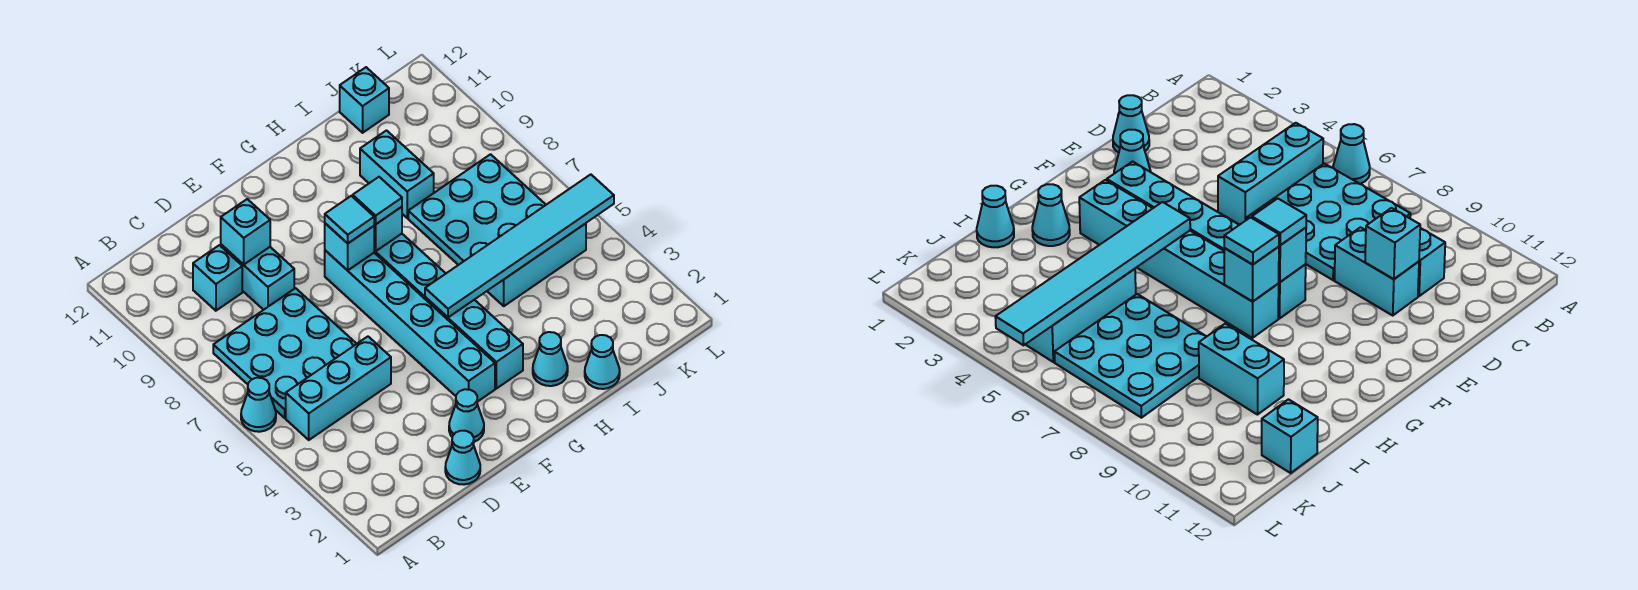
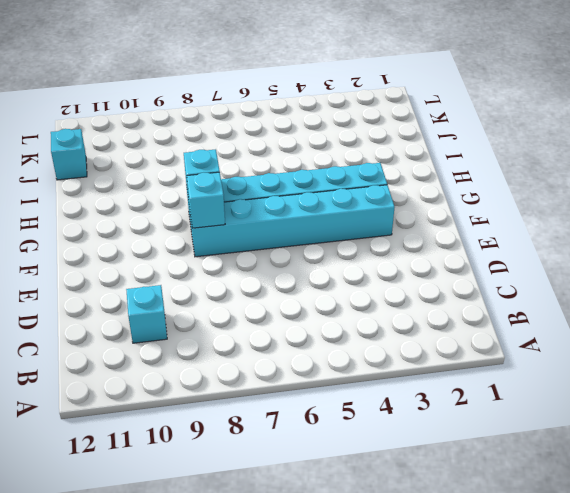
none -> cyan cone A6 level 1
none -> cyan brick B5:D5 level 1
none -> cyan plate B6:D8 level 1

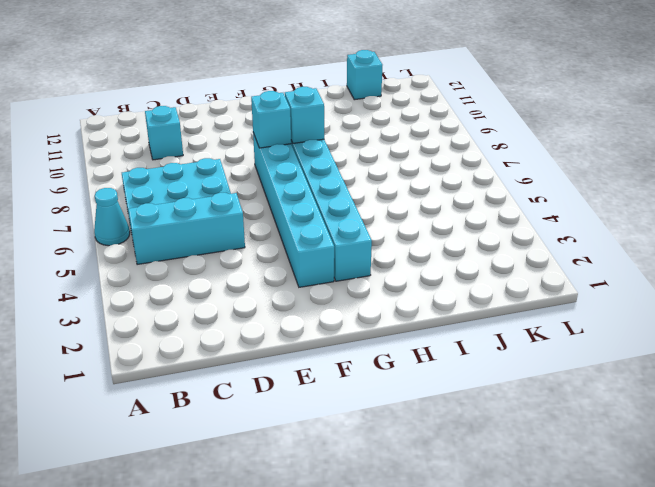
none -> cyan cone D1 level 1
none -> cyan brick D9:D10 level 1
none -> cyan cone E2 level 1

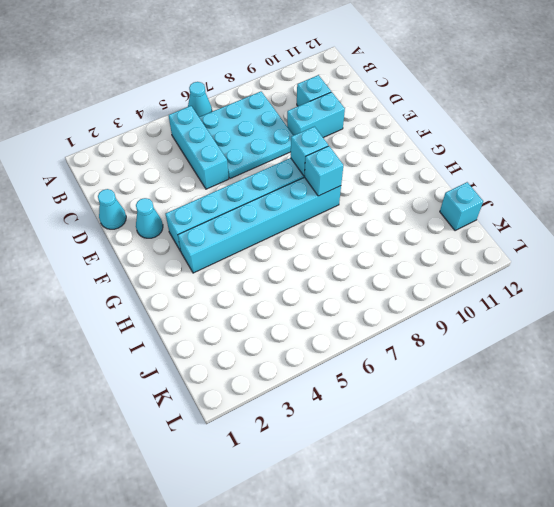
none -> cyan cone H2 level 1
none -> cyan cone I1 level 1
none -> cyan brick I5:K5 level 1

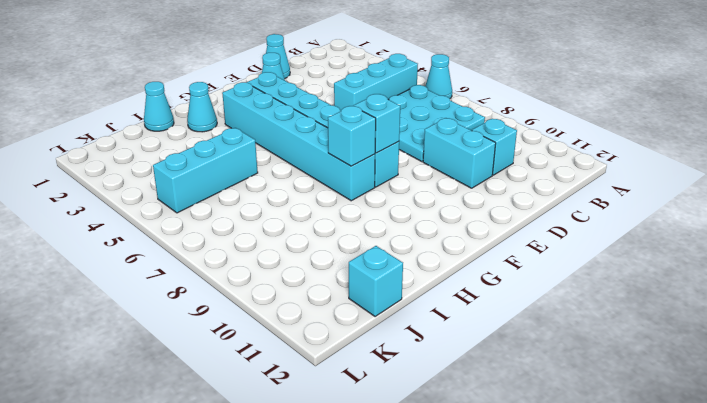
none -> cyan plate I6:K8 level 1
none -> cyan brick I9:I10 level 1
none -> cyan brick D10 level 2

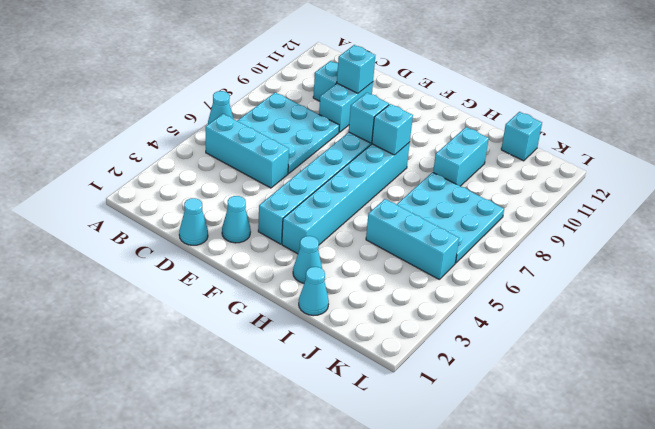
none -> cyan tile G5:L5 level 2
none -> cyan tile F8 level 3
none -> cyan tile G8 level 3

